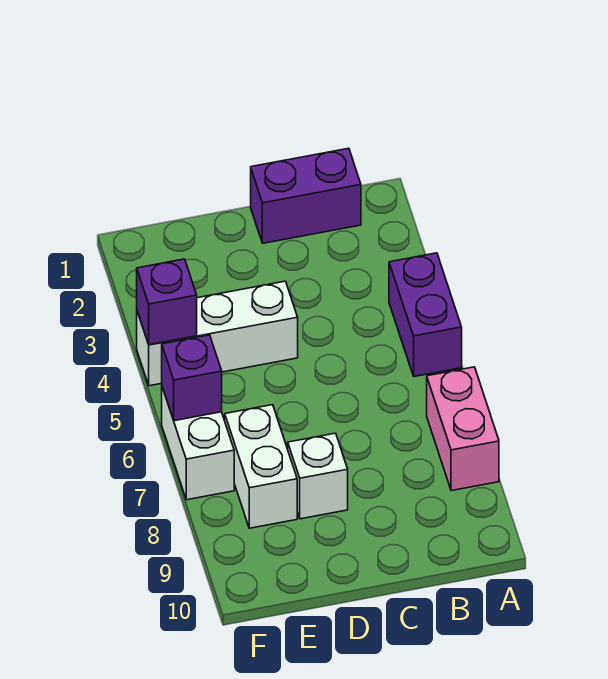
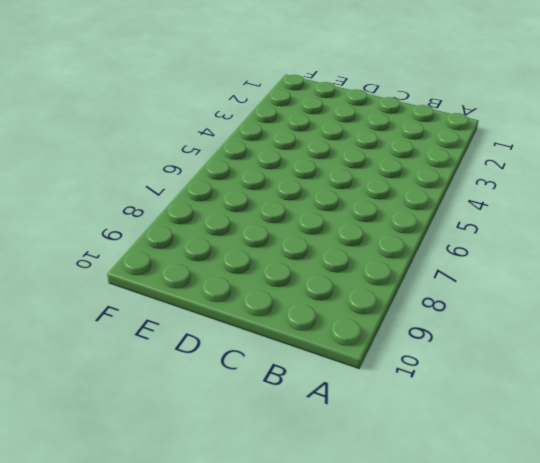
none -> purple brick A4:A5 level 1
none -> pink brick A7:A8 level 1

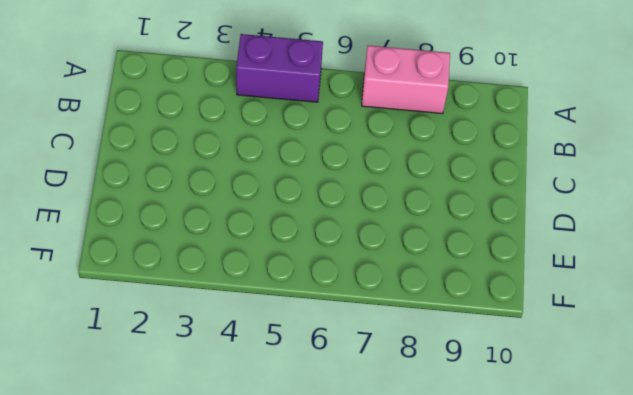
none -> purple brick B1:C1 level 1
none -> white brick D4:F4 level 1

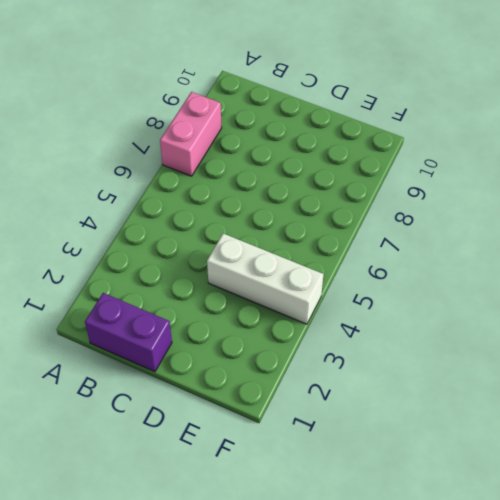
none -> purple brick A4:A5 level 1
none -> white brick D8 level 1

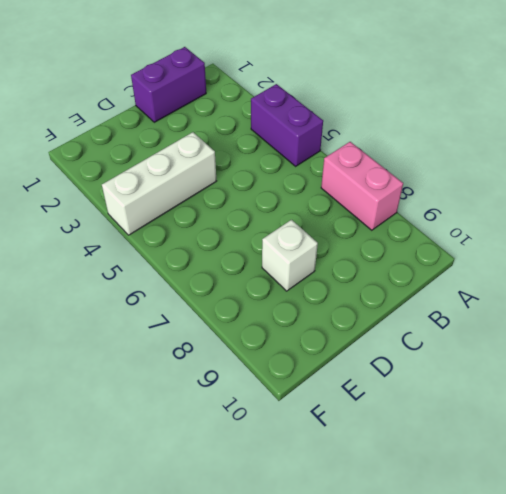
none -> white brick E7:E8 level 1
none -> white brick F6:F7 level 1

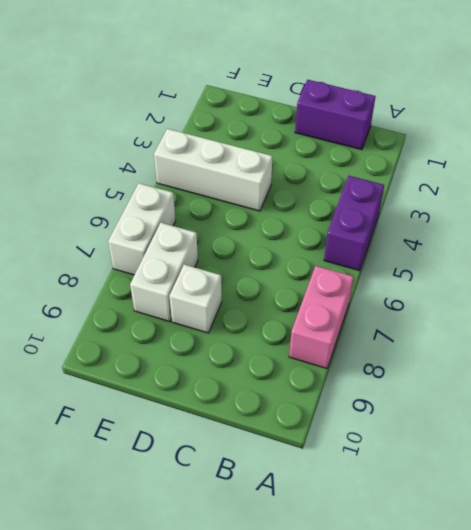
none -> purple brick F4 level 2
none -> purple brick F6 level 2

